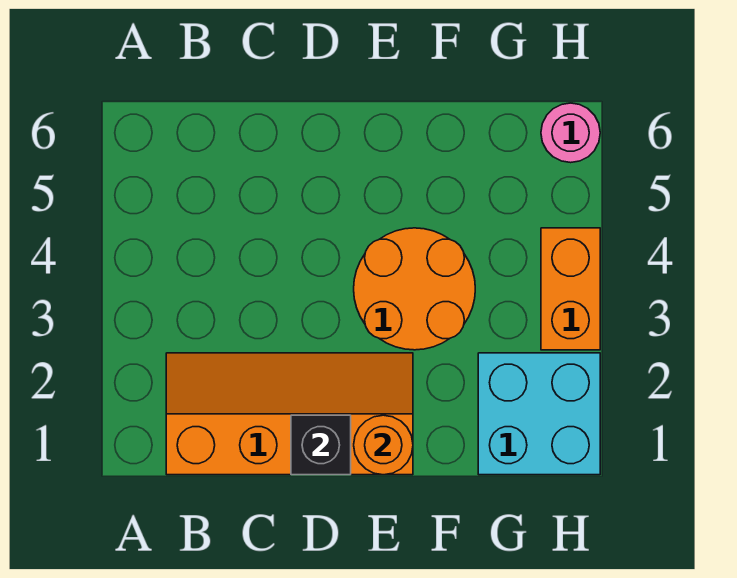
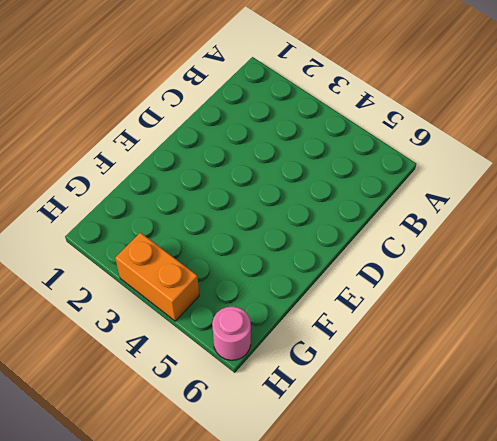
none -> orange slope B1:E2 level 1 top 1
none -> orange round brick E3:F4 level 1

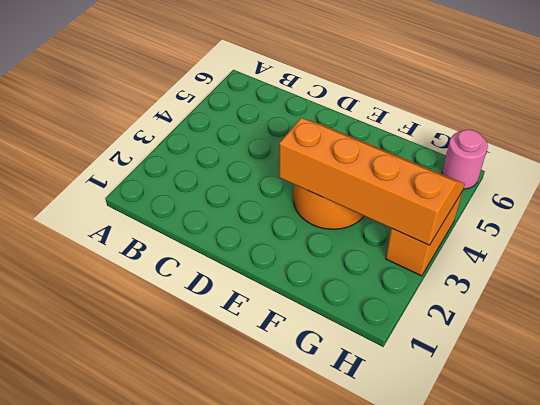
orange slope E3:H4 level 2 top 3 -> orange slope B1:E2 level 1 top 1
none -> cyan brick G1:H2 level 1
none -> black brick D1 level 2

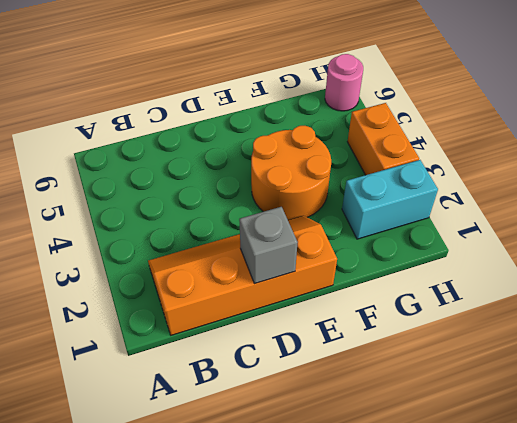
grey brick D1 level 2 -> black brick D1 level 2
cyan brick G2:H2 level 1 -> cyan brick G1:H2 level 1
none -> orange round brick E1 level 2

